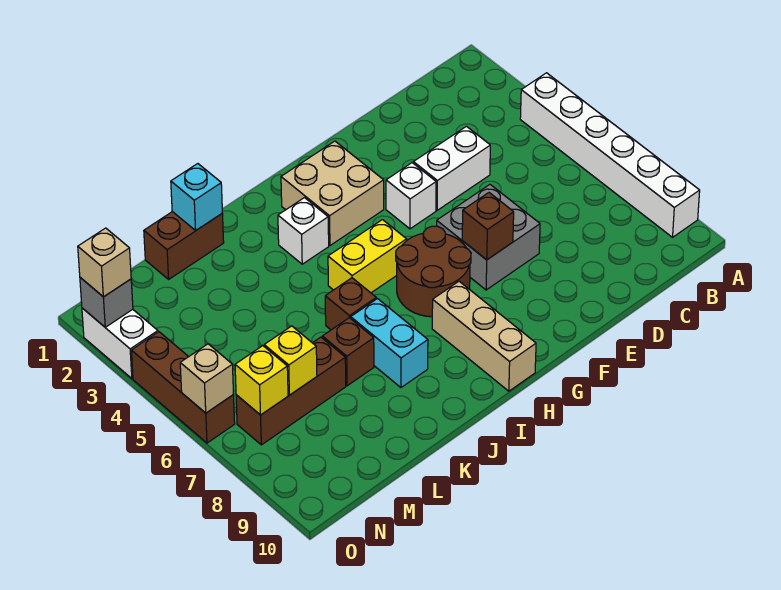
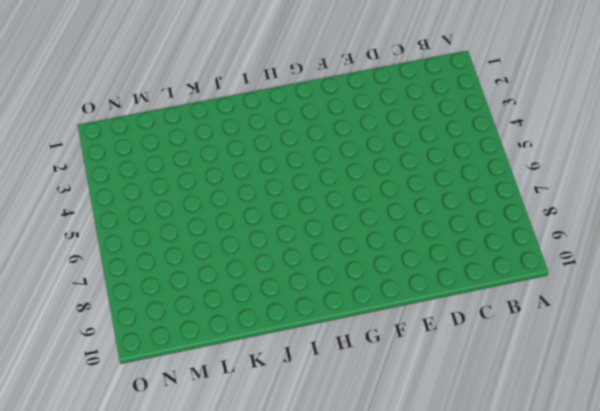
none -> white brick A4:A9 level 1
none -> white brick D4:E4 level 1
none -> grey brick E6:F7 level 1

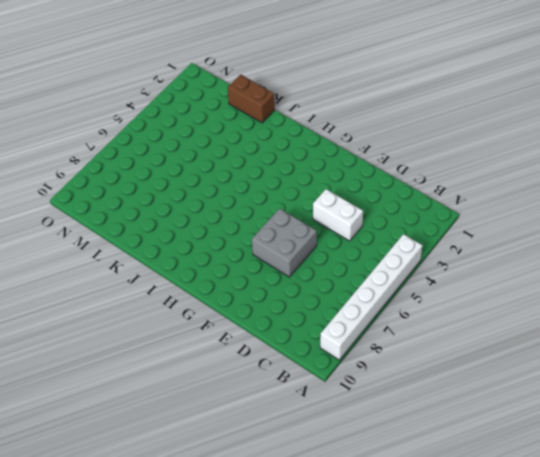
none -> white brick F4 level 1
none -> tan brick G2:H3 level 1
none -> brown round brick G6:H7 level 1

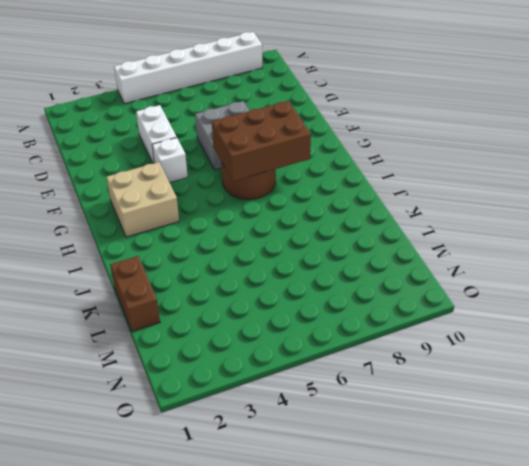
brown brick G6:H8 level 2 -> none
none -> yellow brick H5:I5 level 1
none -> tan brick H8:H10 level 1
none -> white brick I3 level 1

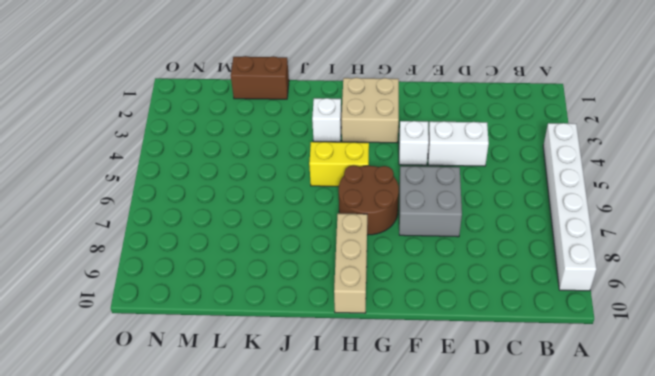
none -> brown brick J6 level 1
none -> cyan brick J7:J8 level 1
none -> brown brick K7 level 1

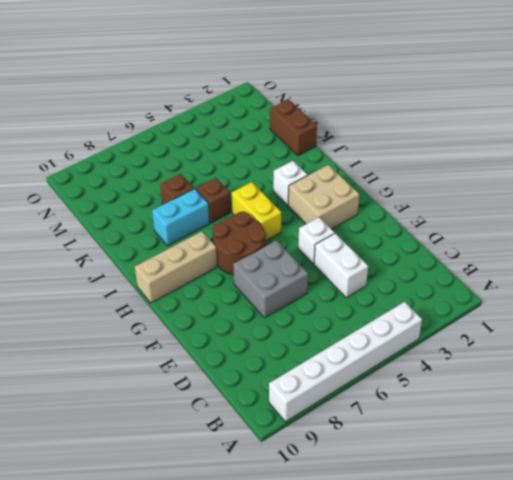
none -> brown brick L7:N7 level 1
none -> white brick O2:O3 level 1
none -> brown brick O4:O6 level 1

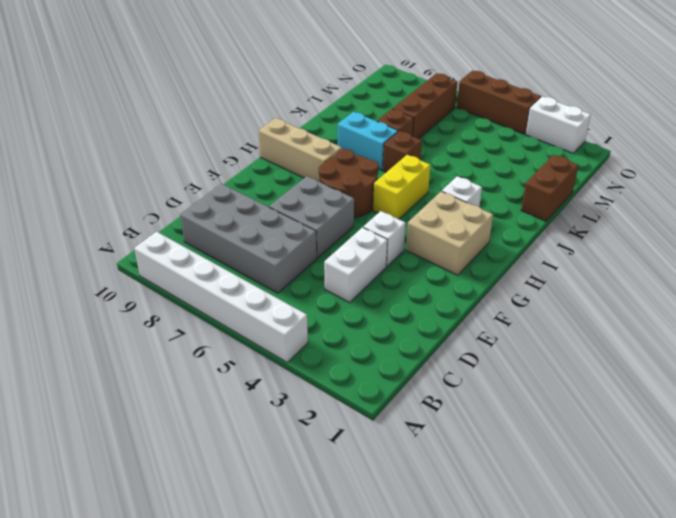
grey brick C6:D9 level 1 -> none
none -> brown brick F7 level 2
none -> cyan brick K1 level 2
none -> yellow brick M7 level 2

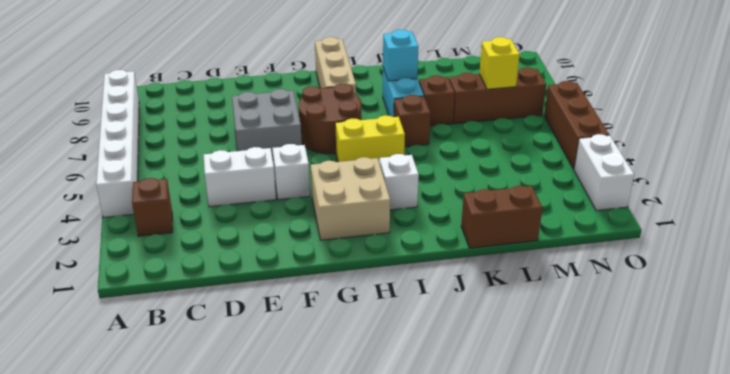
brown brick B3 level 1 -> brown brick F7 level 2
cyan brick J8 level 2 -> cyan brick K1 level 2
none -> yellow brick N7 level 2
none -> grey brick O2 level 2
none -> tan brick O6 level 2

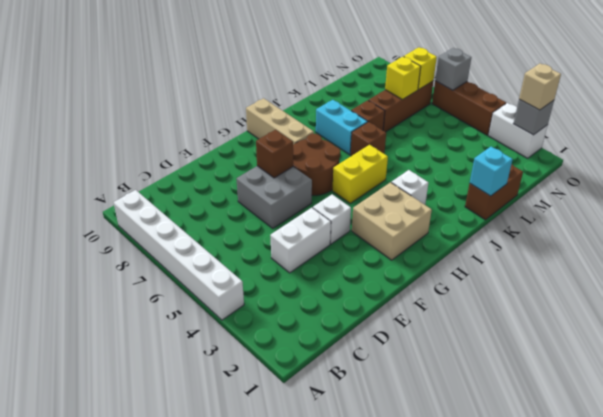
grey brick O6 level 2 -> tan brick O6 level 2

